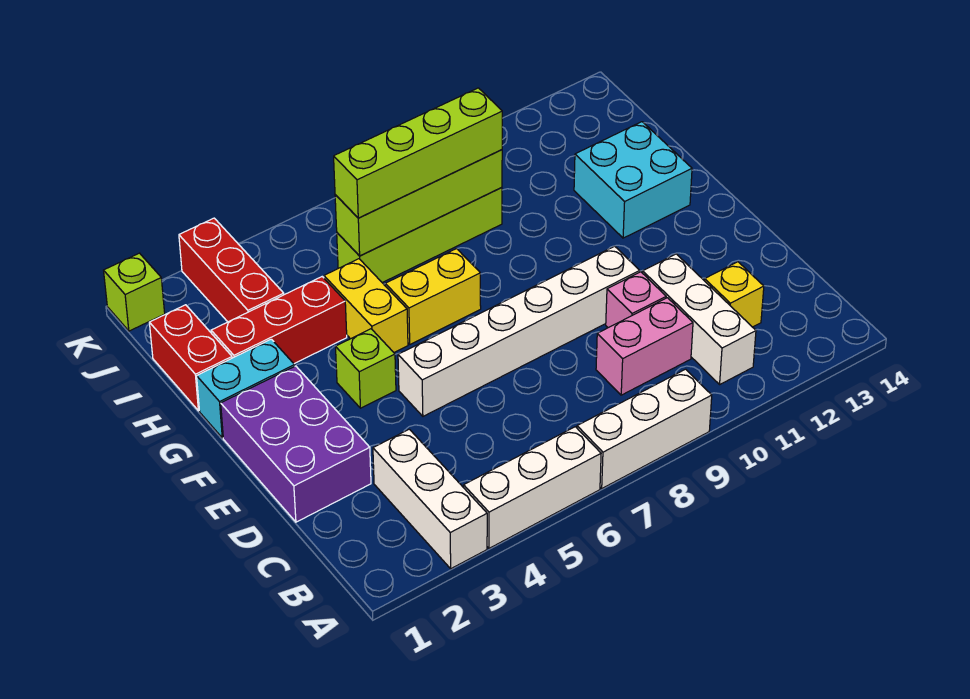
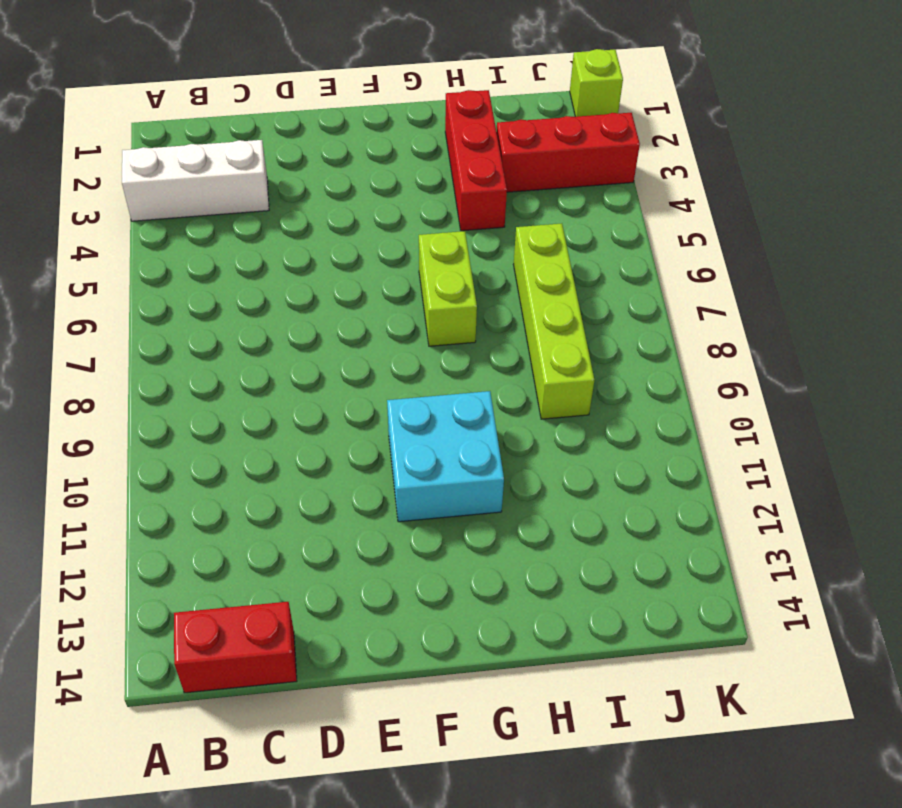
red brick B14:C14 level 1 -> red brick H1:I1 level 1
cyan brick F10:G11 level 1 -> cyan brick G12:H13 level 1
lime brick G6:G7 level 1 -> yellow brick G6:G7 level 1
none -> white brick A4:A6 level 1
none -> white brick A7:A9 level 1
none -> white brick B11:D11 level 1

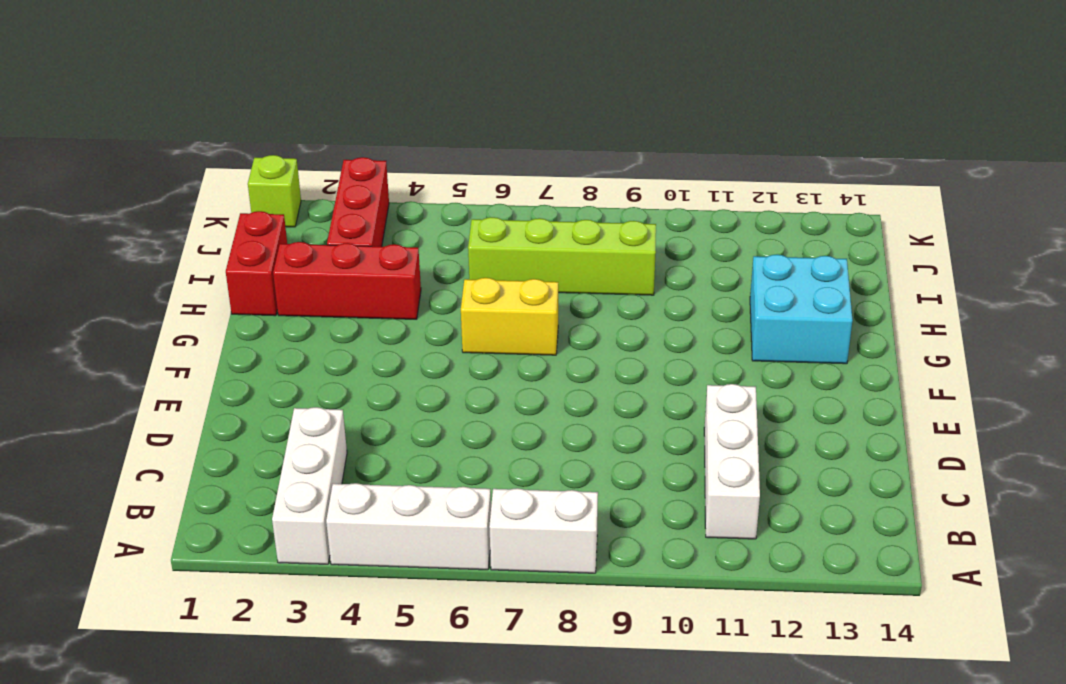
white brick A7:A8 level 1 -> white brick A7:A9 level 1
none -> pink brick C9:C10 level 1
none -> yellow brick C12 level 1
none -> purple brick D1:F2 level 1

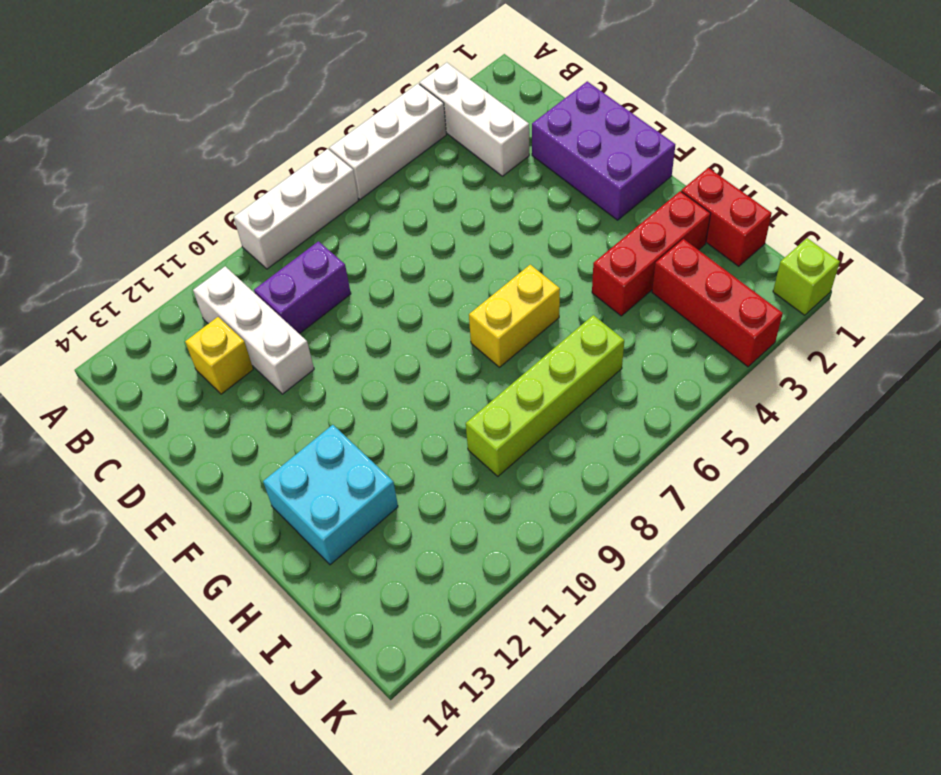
purple brick C9:C10 level 1 -> pink brick C9:C10 level 1
none -> pink brick D10 level 1
none -> white brick E5:E10 level 1
none -> lime brick F4 level 1

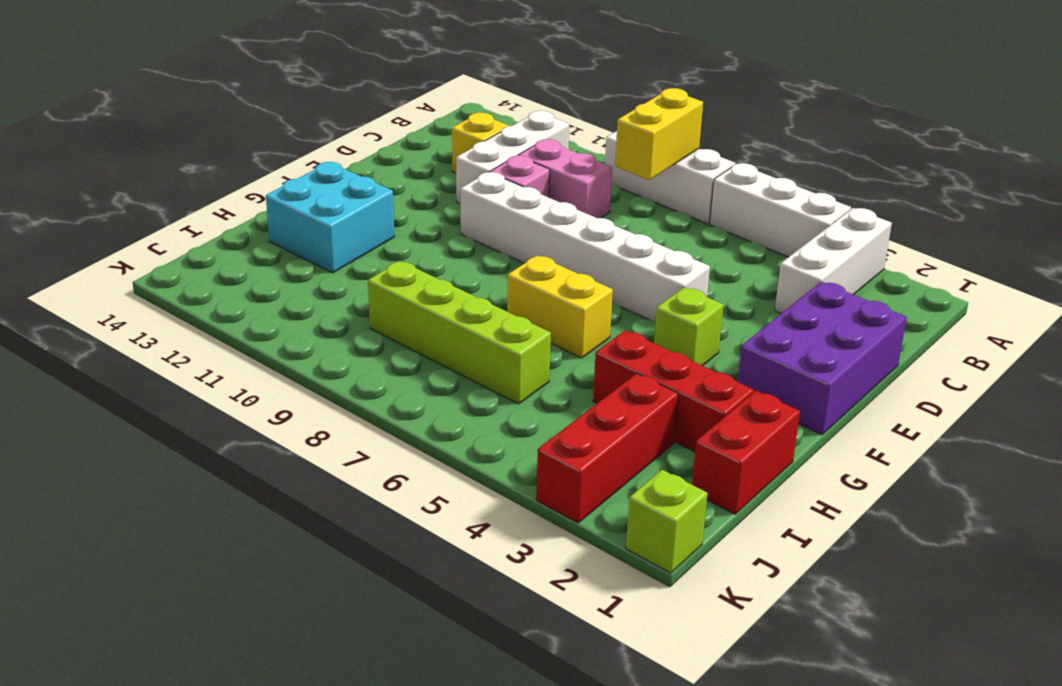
yellow brick A8:B8 level 2 -> yellow brick G5:H5 level 1
none -> cyan brick G1:G2 level 1
none -> lime brick I6:I9 level 2
none -> lime brick I6:I9 level 3

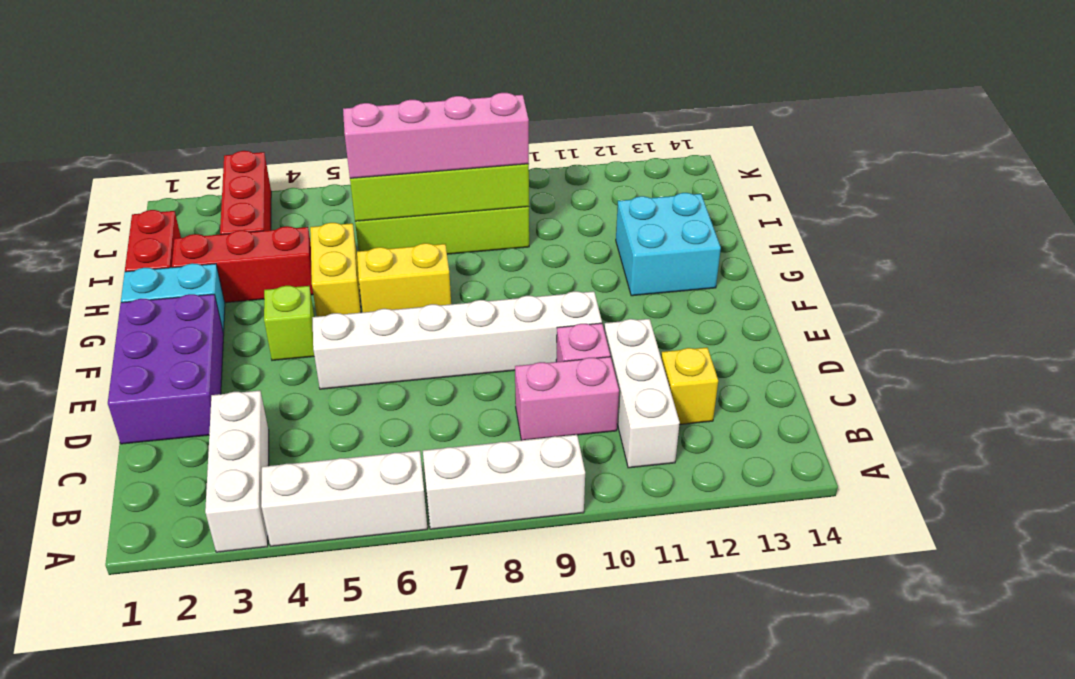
pink brick I6:I9 level 3 -> lime brick I6:I9 level 3
none -> lime brick K1 level 1

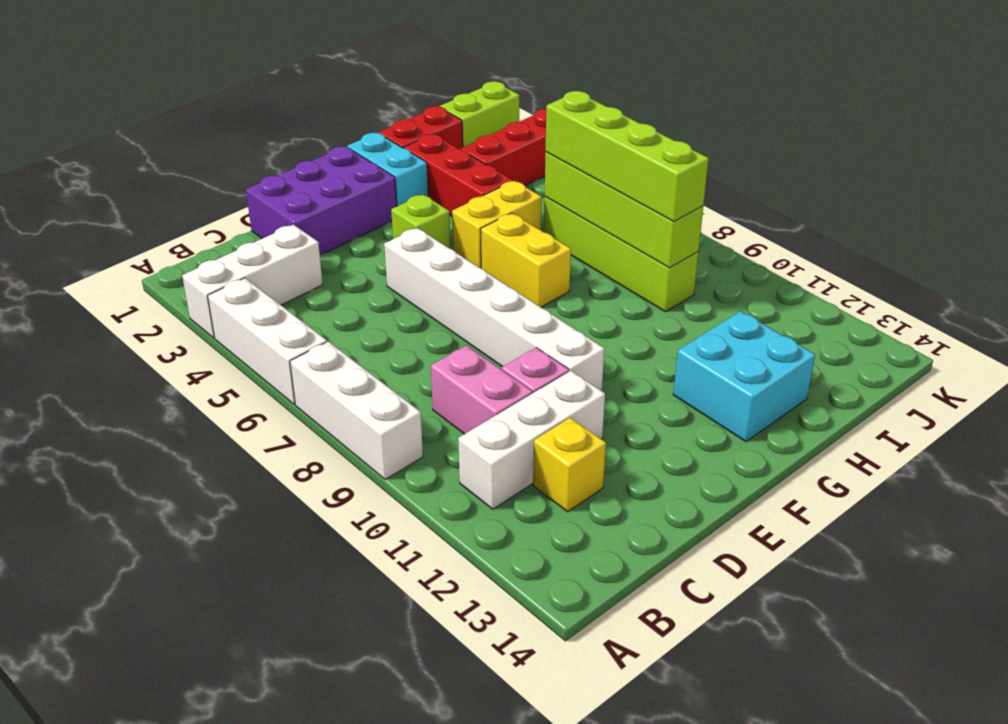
lime brick J1:K1 level 1 -> lime brick K1 level 1

